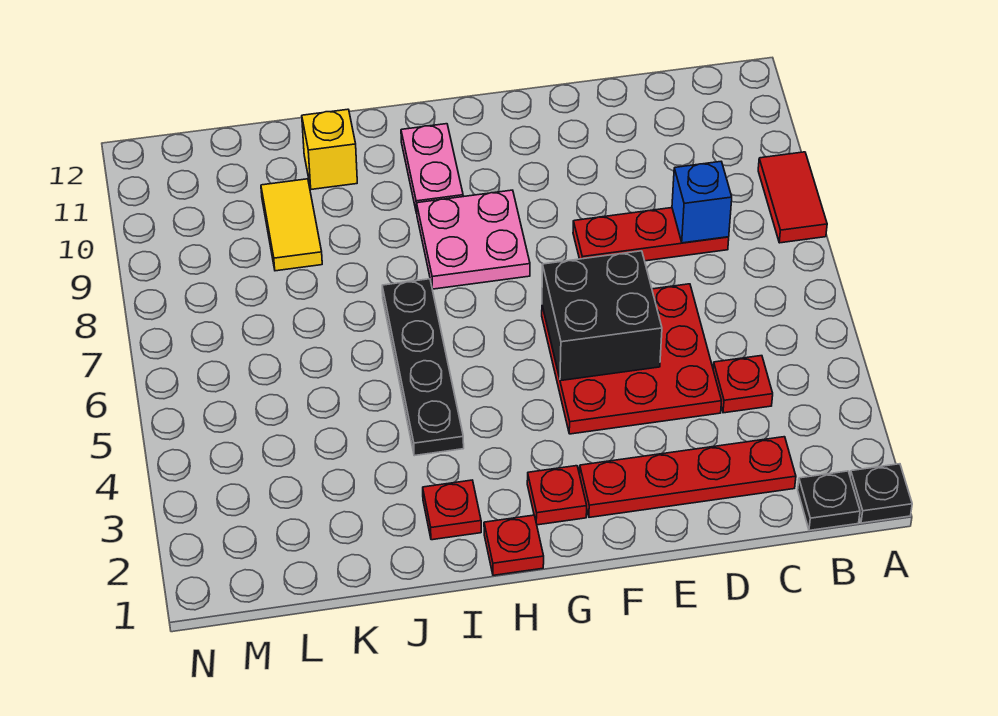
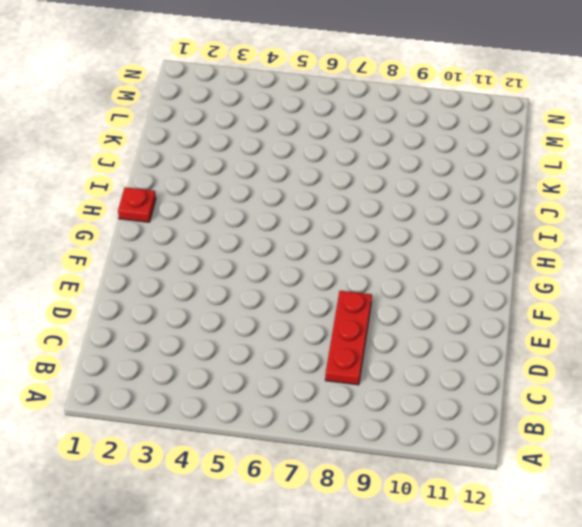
none -> black plate A1 level 1
none -> red tile A8:A9 level 1
none -> black plate B1 level 1

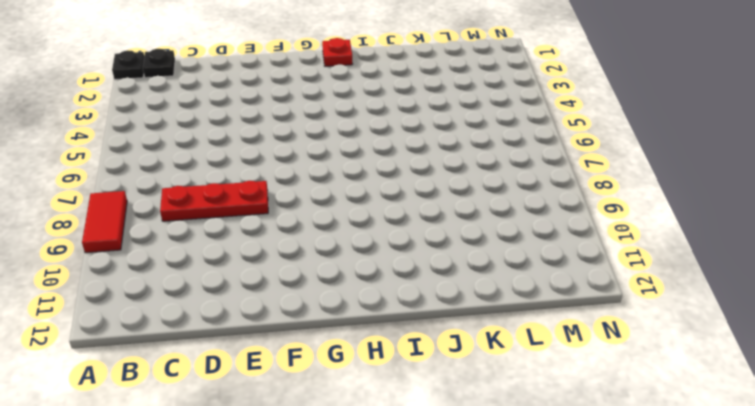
none -> red plate C2:F2 level 1
none -> red plate C4 level 1
none -> red plate D4:F6 level 1

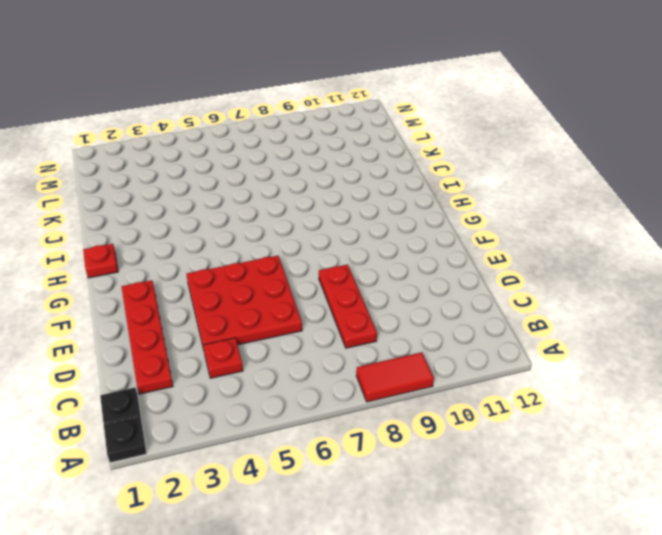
none -> red plate G2 level 1
none -> pink plate G8:H9 level 1
none -> pink plate H10:H11 level 1

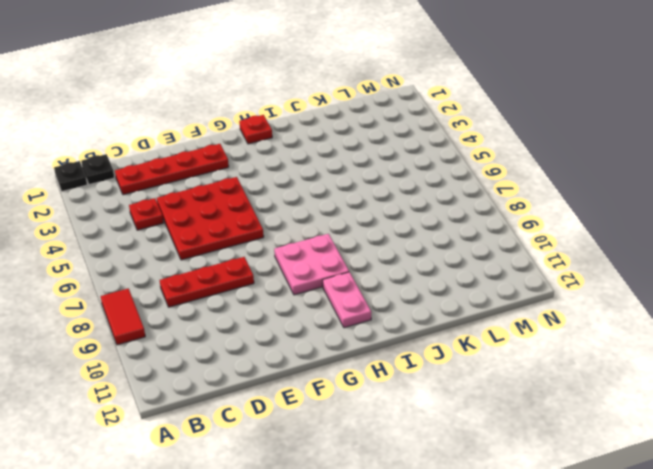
none -> red plate G2 level 1
none -> red plate I2 level 1
none -> black plate I4:I7 level 1

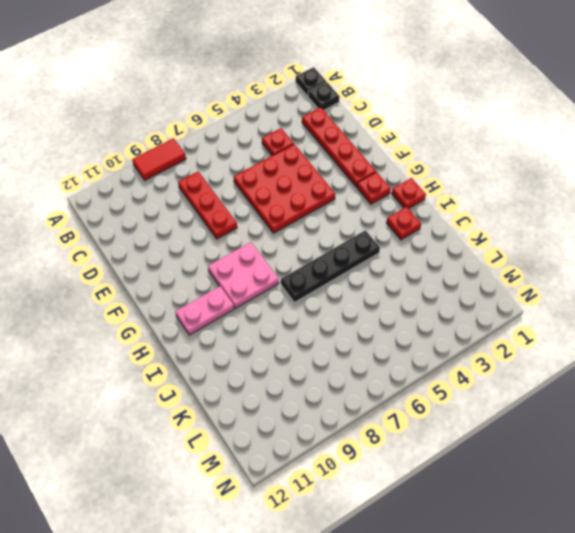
none -> yellow brick J11 level 1
none -> yellow tile K9:K10 level 1
none -> blue brick C8 level 2

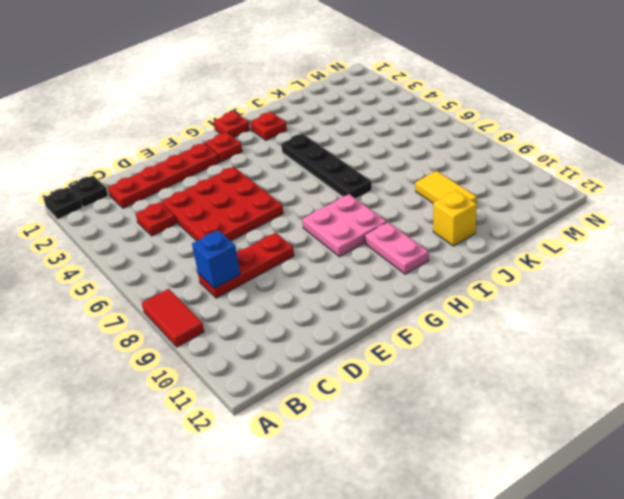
none -> black brick E5:F6 level 2

